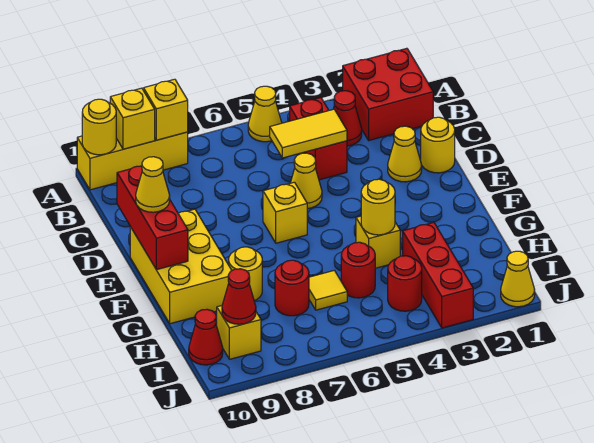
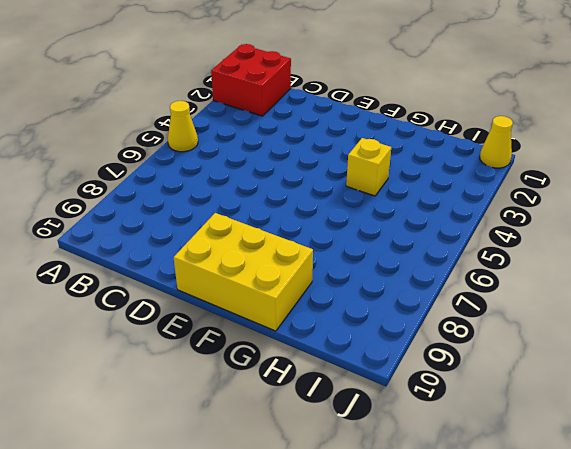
none -> yellow brick A8:A10 level 1
none -> red cone B3 level 1
none -> red brick B4:C4 level 1

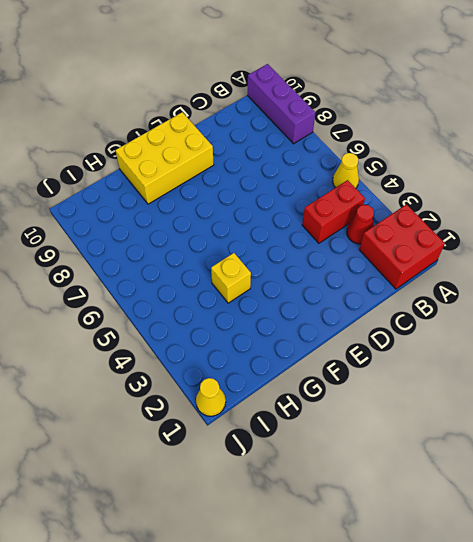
purple brick A8:A10 level 1 -> yellow brick A8:A10 level 1
none -> yellow round brick D1 level 1
none -> yellow cone D2 level 1
none -> yellow cone D5 level 1

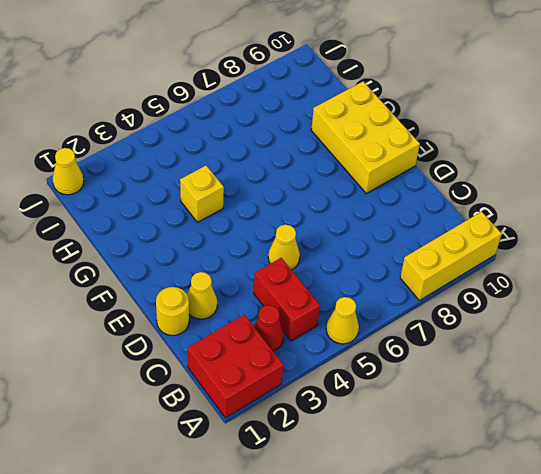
none -> yellow brick E6 level 1
none -> yellow round brick G8 level 1
none -> red brick H3:J3 level 1

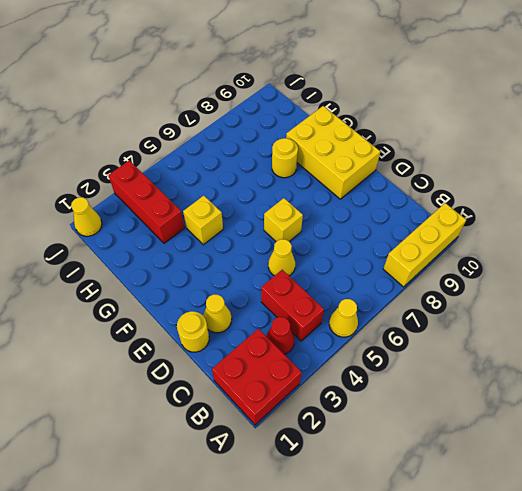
none -> red round brick H5 level 1
none -> yellow tile H6 level 1
none -> red round brick H7 level 1

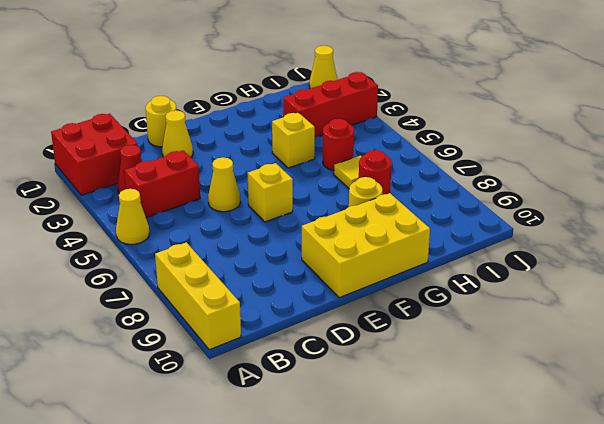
none -> red round brick I4 level 1
none -> yellow brick I9 level 1
none -> red cone I10 level 1

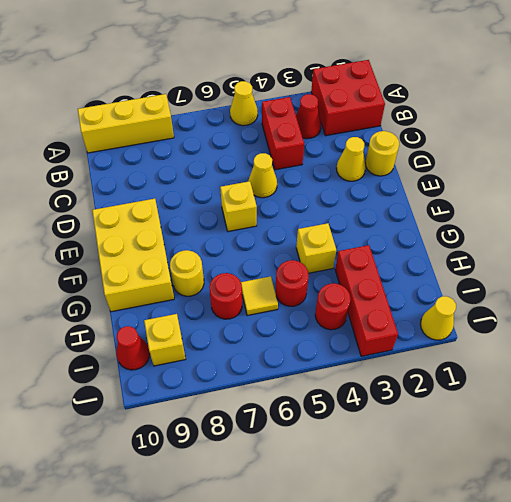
none -> yellow brick A8 level 2
none -> yellow brick A9 level 2
none -> yellow round brick A10 level 2

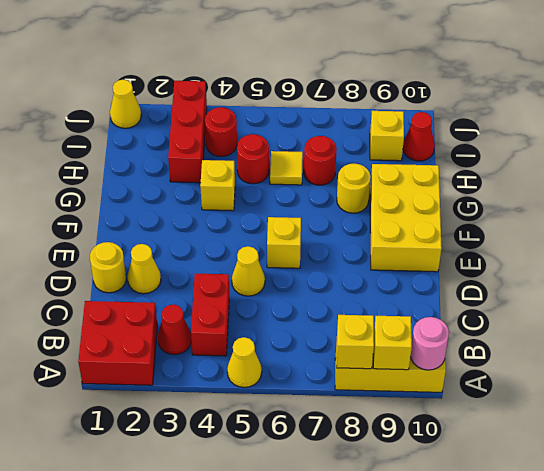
pink round brick A10 level 2 -> yellow round brick A10 level 2
none -> yellow tile C4:C5 level 2
none -> red brick D10:F10 level 2
none -> yellow round brick G4 level 2

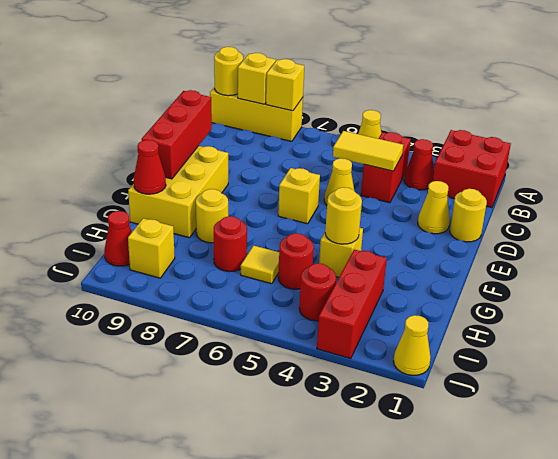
red cone G10 level 2 -> red cone I9 level 2
none -> yellow cone E10 level 3

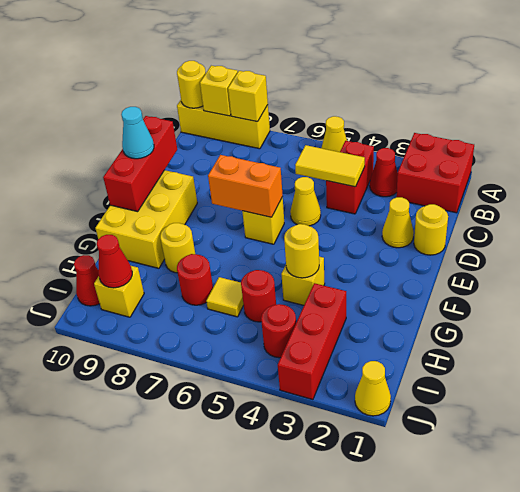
orange brick E6:E7 level 2 -> none
cyan cone E10 level 3 -> yellow cone E10 level 3

